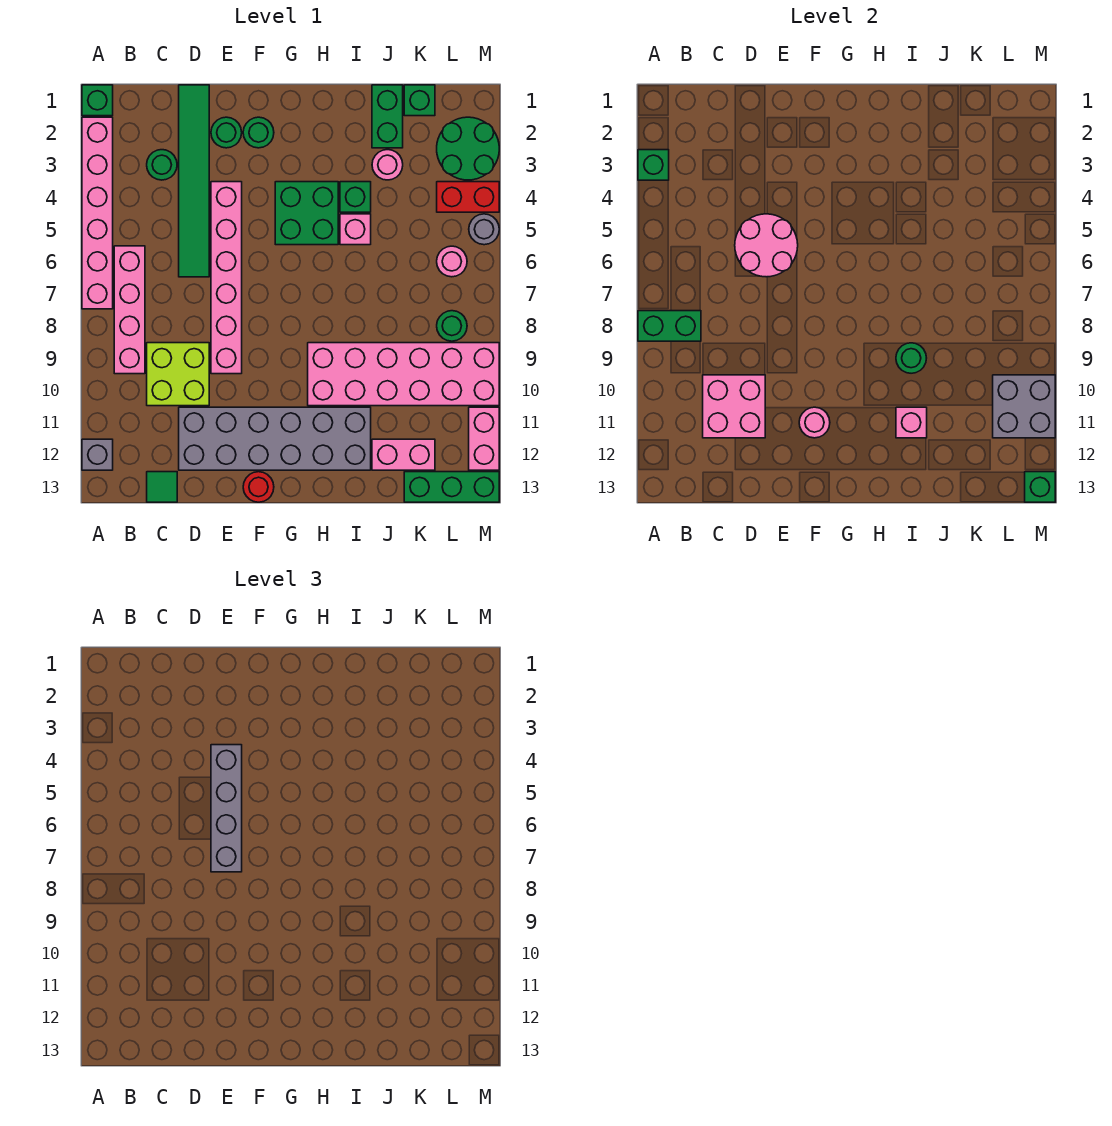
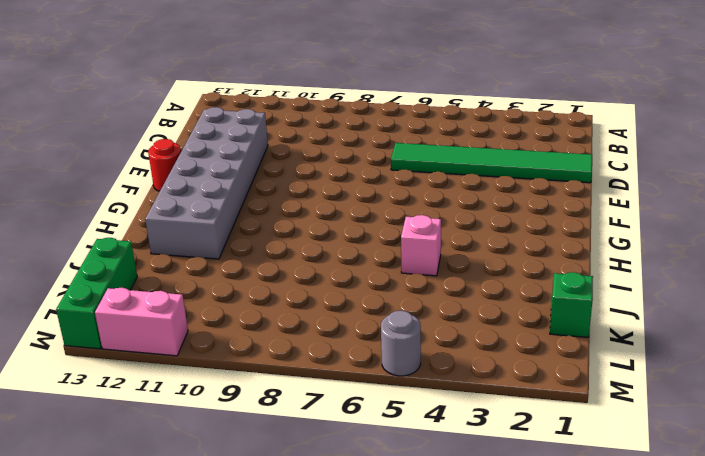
none -> green brick A1 level 1
none -> pink brick A2:A7 level 1
none -> grey brick A12 level 1
none -> pink brick B6:B9 level 1

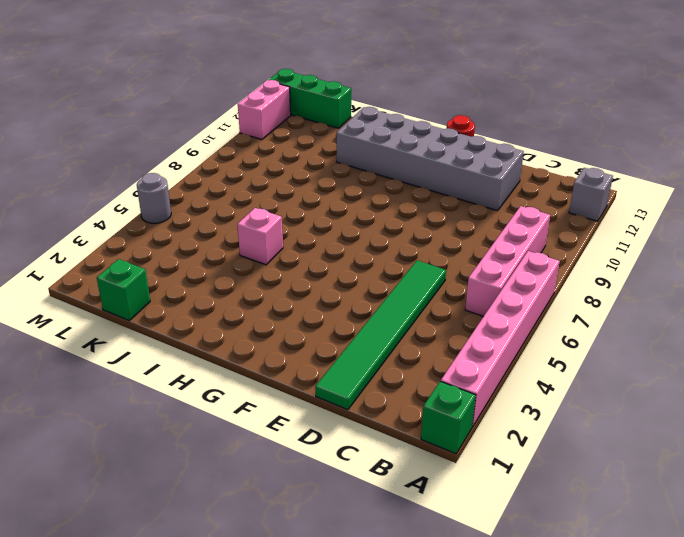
none -> green round brick C3 level 1
none -> lime brick C9:D10 level 1
none -> green tile C13 level 1
none -> green round brick E2 level 1

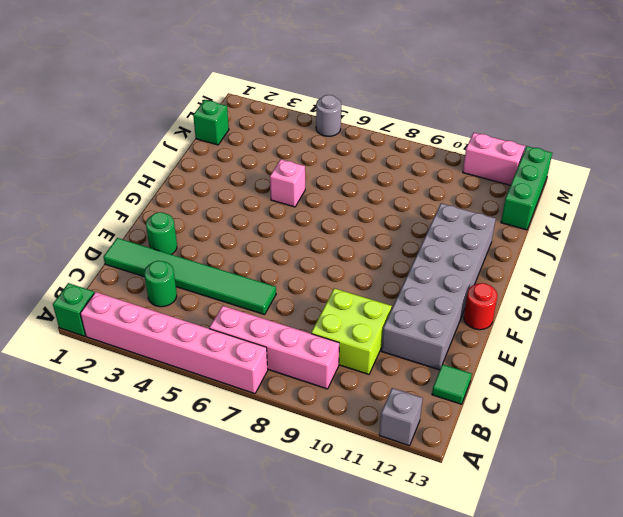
none -> pink brick E4:E9 level 1
none -> green round brick F2 level 1
none -> green brick G4:H5 level 1
none -> pink brick H9:M10 level 1

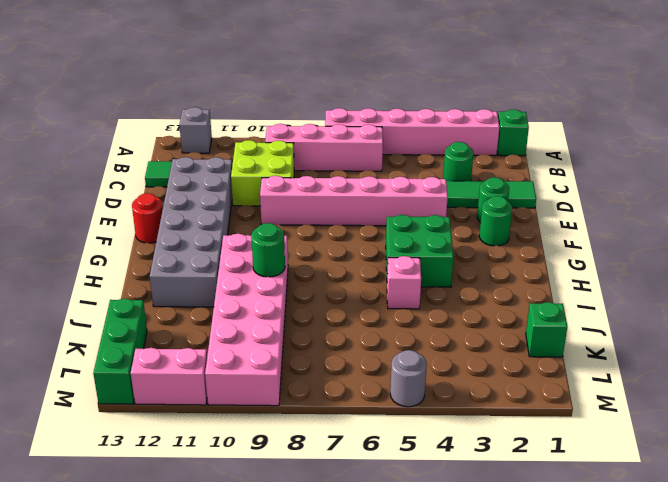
none -> green brick I4 level 1
none -> green brick J1:J2 level 1
none -> pink round brick J3 level 1
none -> pink brick J12:K12 level 1

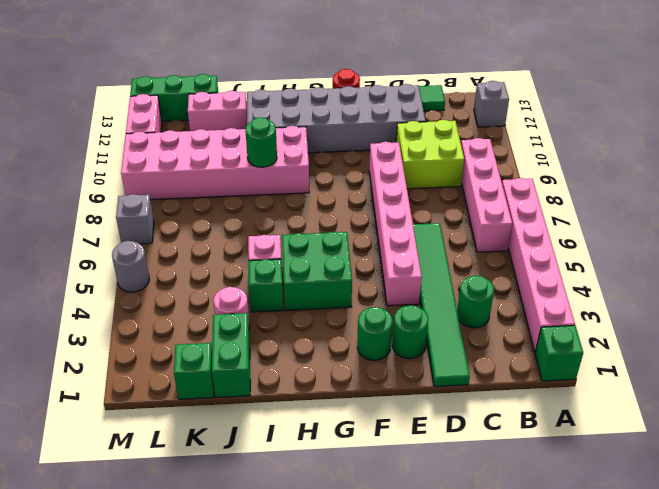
grey brick M7 level 1 -> none
none -> green round brick L2:M3 level 1
none -> red brick L4:M4 level 1
none -> pink round brick L6 level 1
none -> green round brick L8 level 1

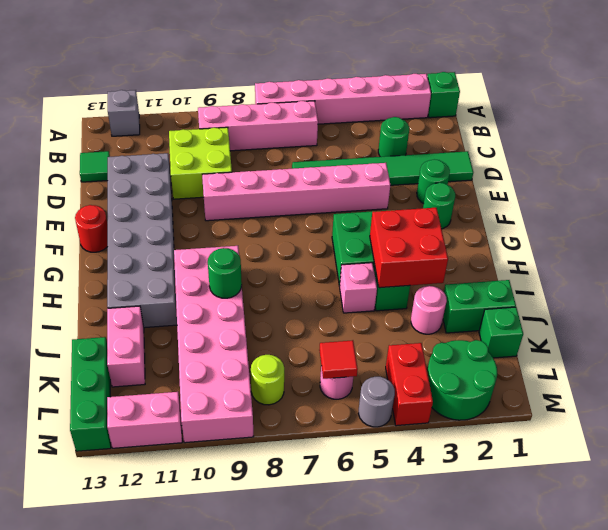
red brick H3:I4 level 2 -> none
red tile L6 level 2 -> none
lime round brick L8 level 1 -> green round brick L8 level 1
none -> green brick A3 level 2
none -> green brick A8:B8 level 2
none -> pink brick C10:D11 level 2
none -> pink round brick D5:E6 level 2

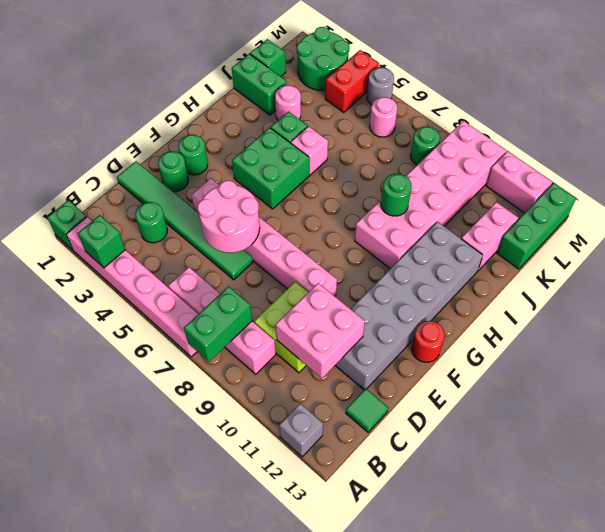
none -> pink round brick F11 level 2
none -> pink brick I11 level 2
none -> grey brick L10:M11 level 2
none -> green brick M13 level 2

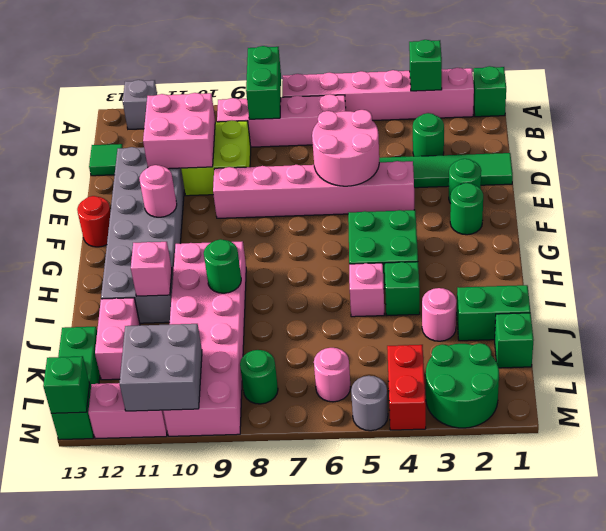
none -> grey brick E4:E7 level 3

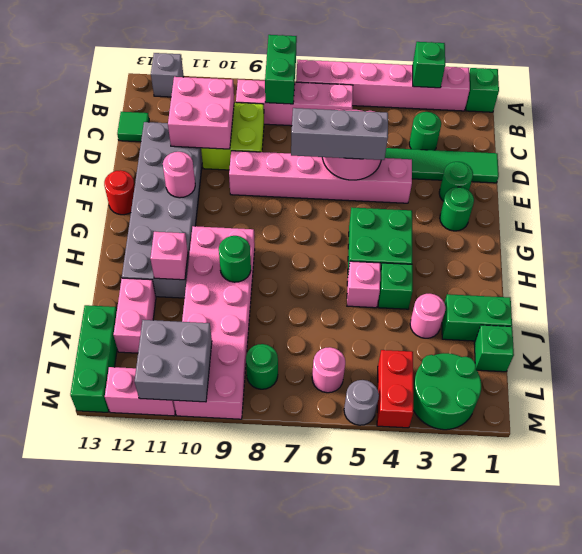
grey brick E5:E7 level 3 -> grey brick E4:E7 level 3
none -> green brick M13 level 2

